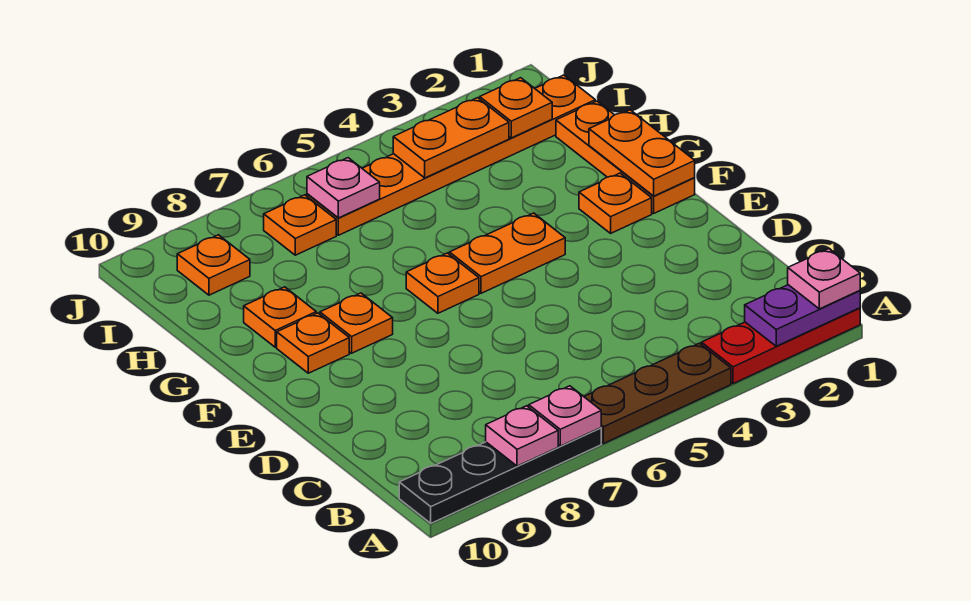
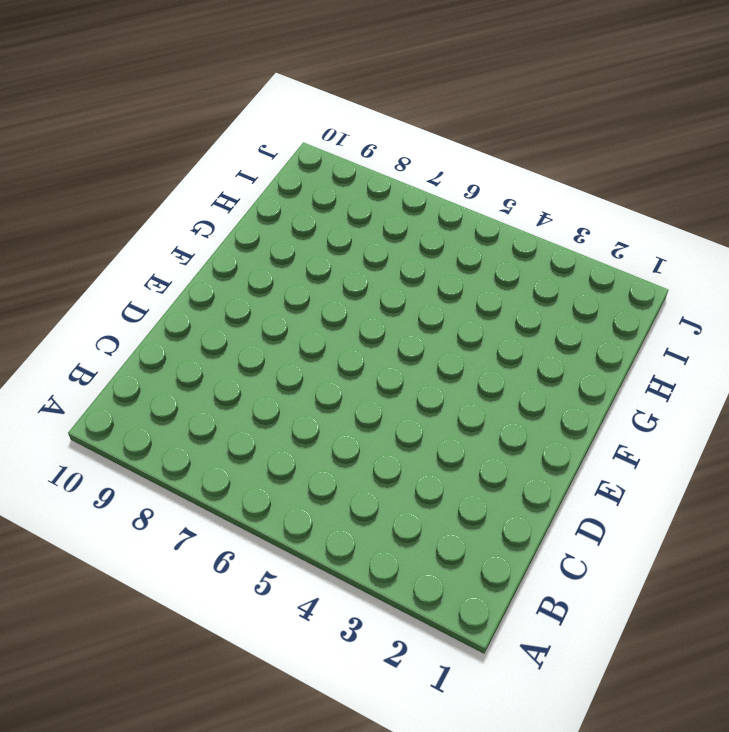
none -> red plate A1:A3 level 1
none -> brown plate A4:A6 level 1
none -> black plate A7:A10 level 1

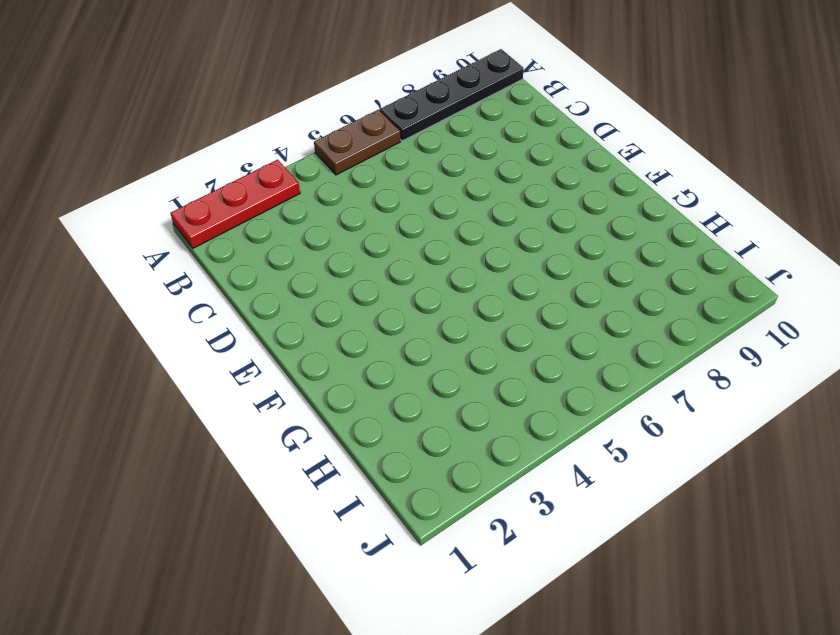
brown plate A5:A6 level 1 -> brown plate A4:A6 level 1
none -> orange plate F1:H1 level 1
none -> orange plate F2 level 1
none -> orange plate F4:F5 level 1

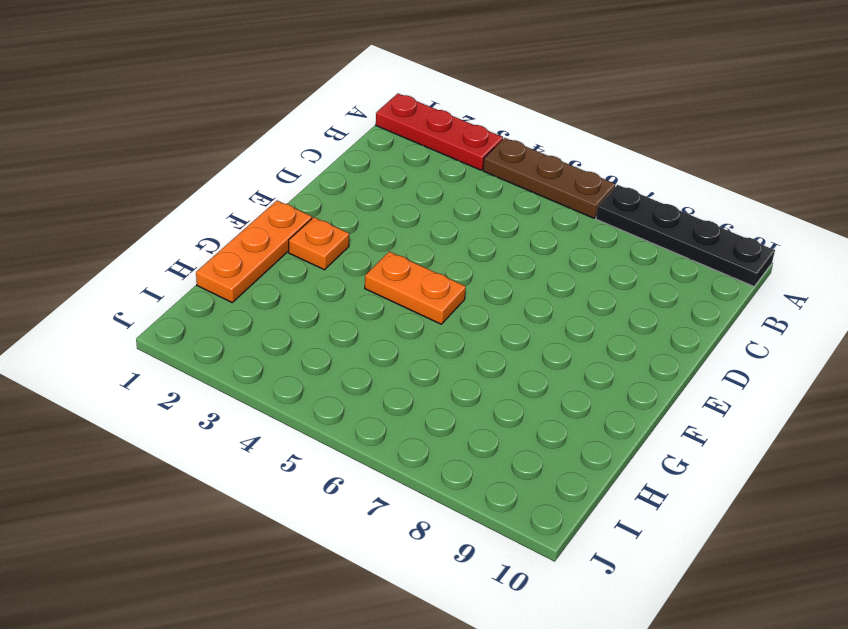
none -> orange plate F6 level 1
none -> orange plate F8 level 1
none -> orange plate F9 level 1

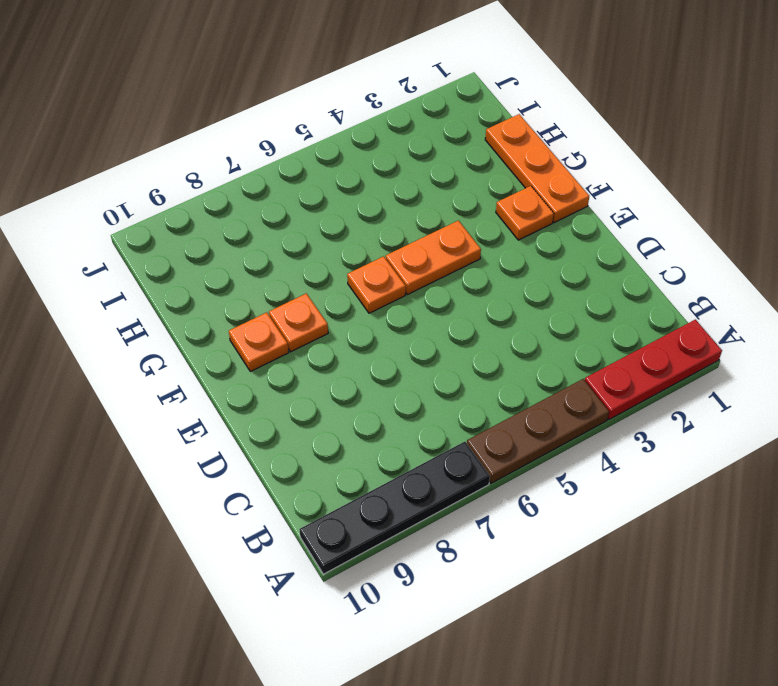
none -> orange plate G9 level 1
none -> orange plate I1:I6 level 1
none -> orange plate I7 level 1

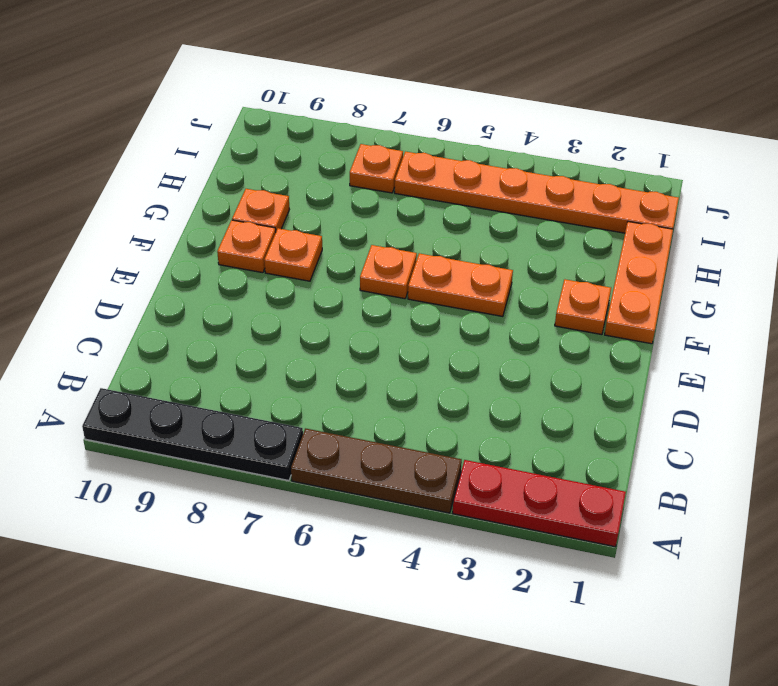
none -> orange plate I9 level 1
none -> purple plate A1:A2 level 2
none -> pink plate A7 level 2

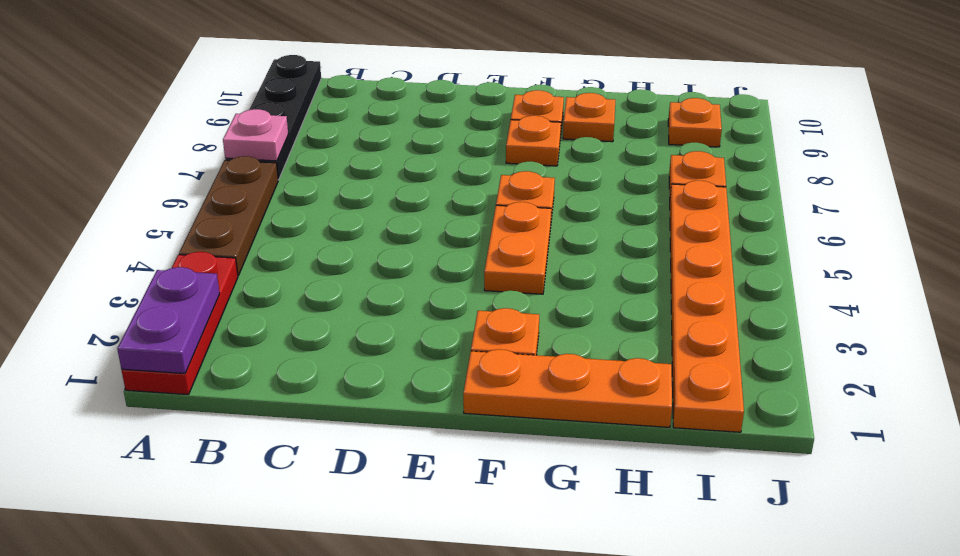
none -> pink plate A8 level 2
none -> orange plate F1:G1 level 2
none -> orange plate I2 level 2

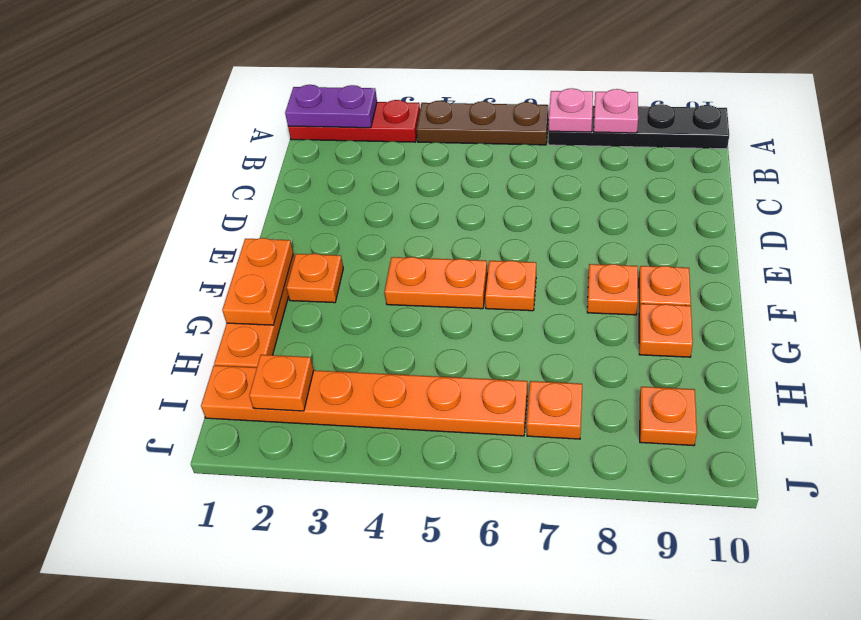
none -> orange plate I3:I4 level 2
none -> pink plate I6 level 2
none -> pink plate A1 level 3

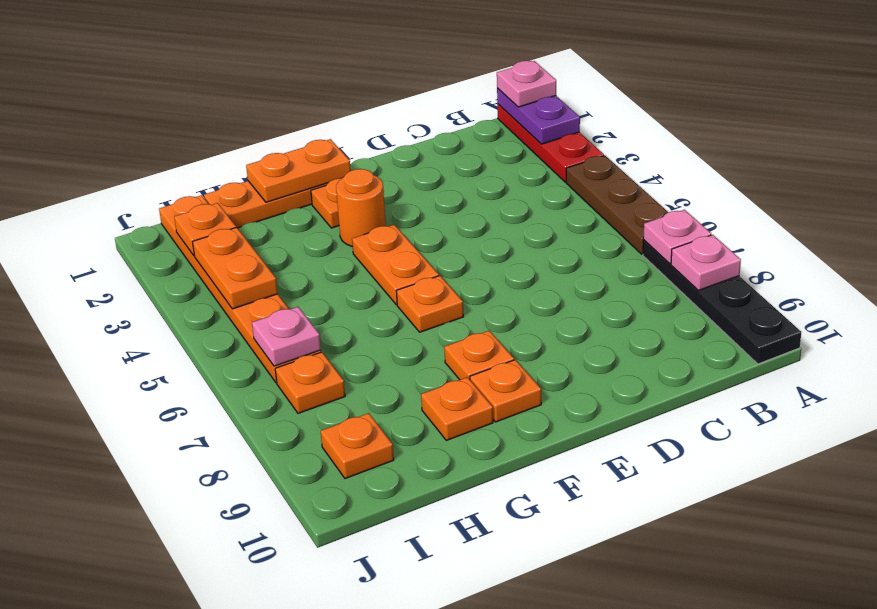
orange round brick F3 level 1 -> none

